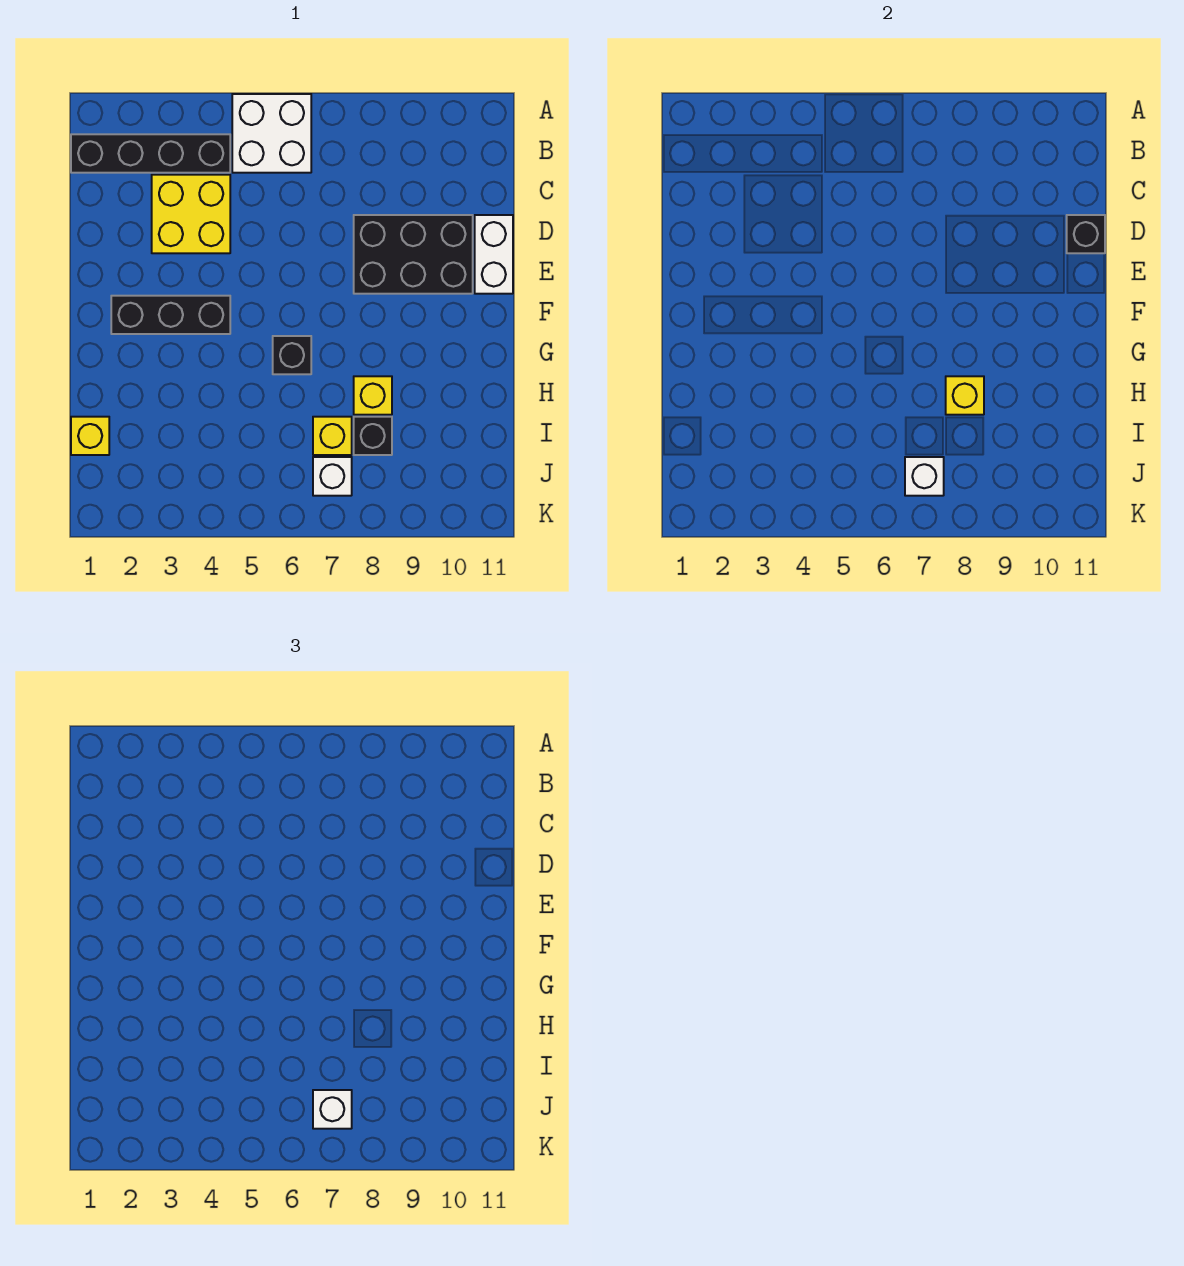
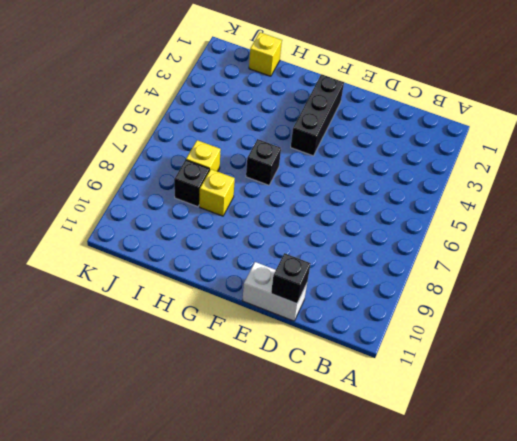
none -> white brick A5:B6 level 1
none -> black brick B1:B4 level 1
none -> yellow brick C3:D4 level 1

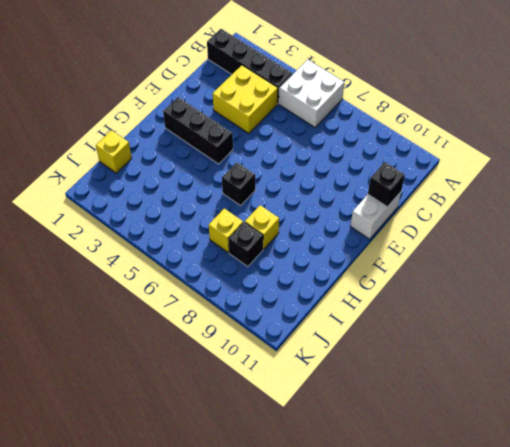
none -> black brick D8:E10 level 1
none -> white brick J7 level 1
none -> yellow brick H8 level 2

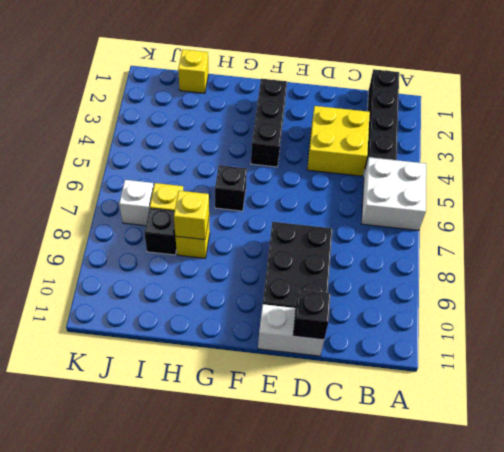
none -> white brick J7 level 2
none -> white brick J7 level 3

